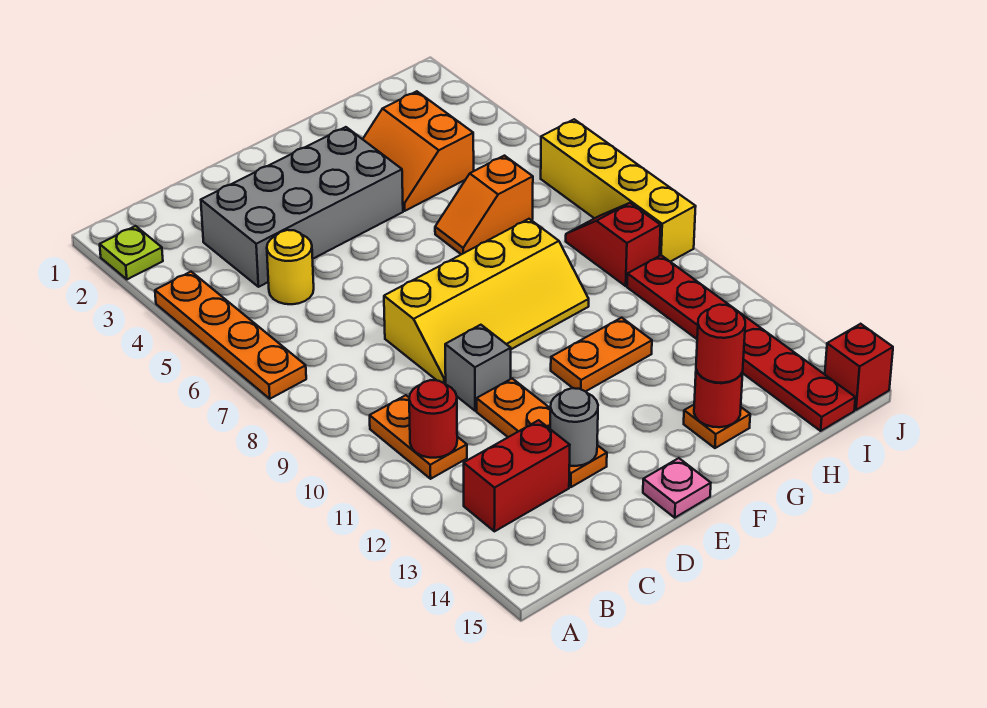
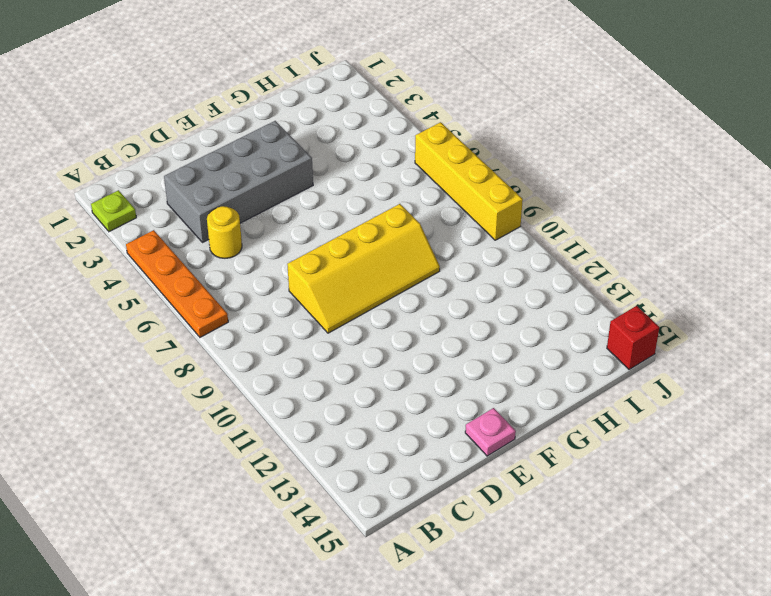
none -> orange plate B10:B11 level 1
none -> red brick B13:C13 level 1
none -> grey brick D10 level 1

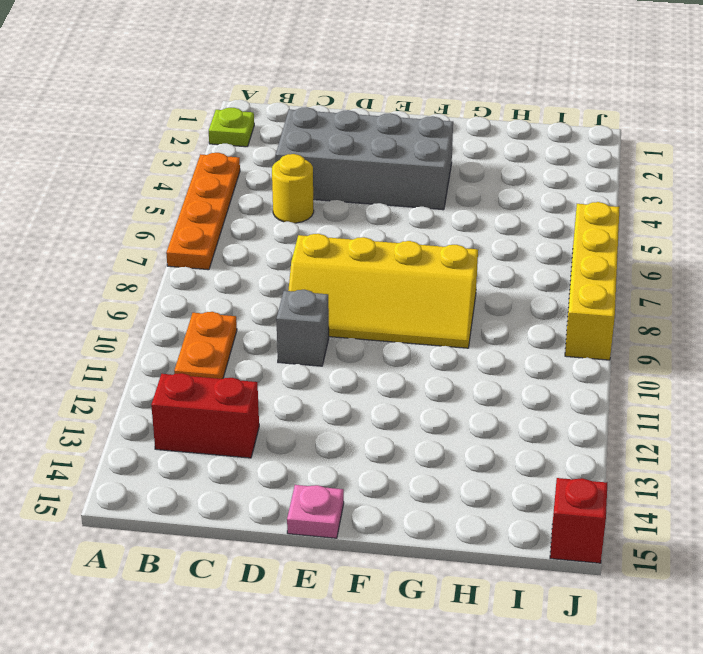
none -> orange plate D11:D13 level 1
none -> orange plate F11:G11 level 1
none -> orange slope G3:H4 level 1 top H

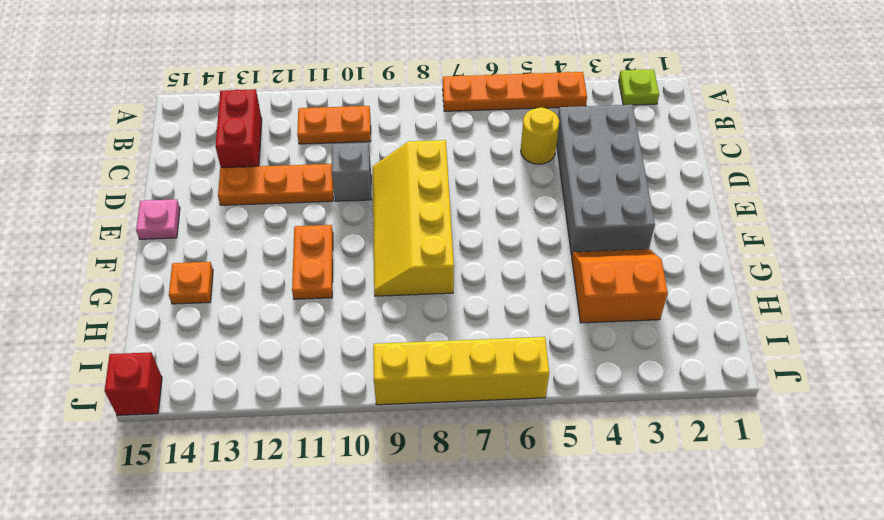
none -> orange slope G6:H6 level 1 top H
none -> red slope I8:I9 level 1 top 9
none -> red plate I10:I15 level 1

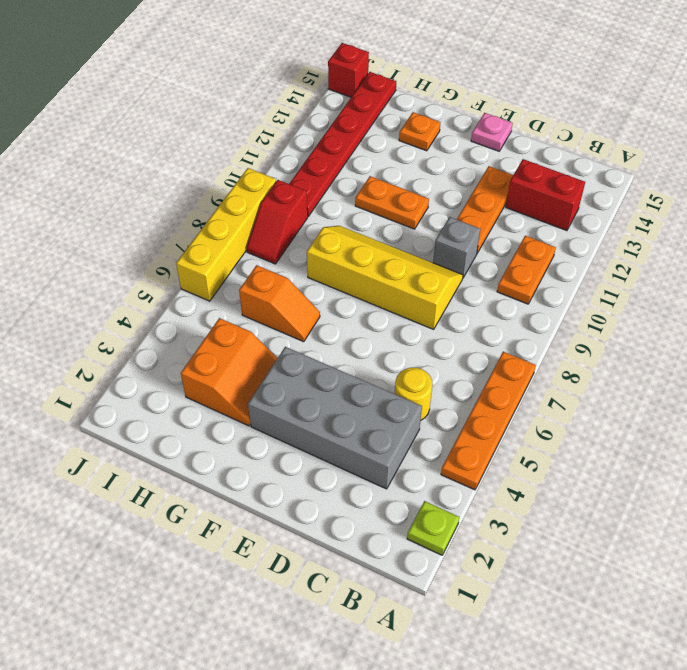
none -> red round brick B11 level 2
none -> grey round brick D13 level 2
none -> red round brick G14 level 2

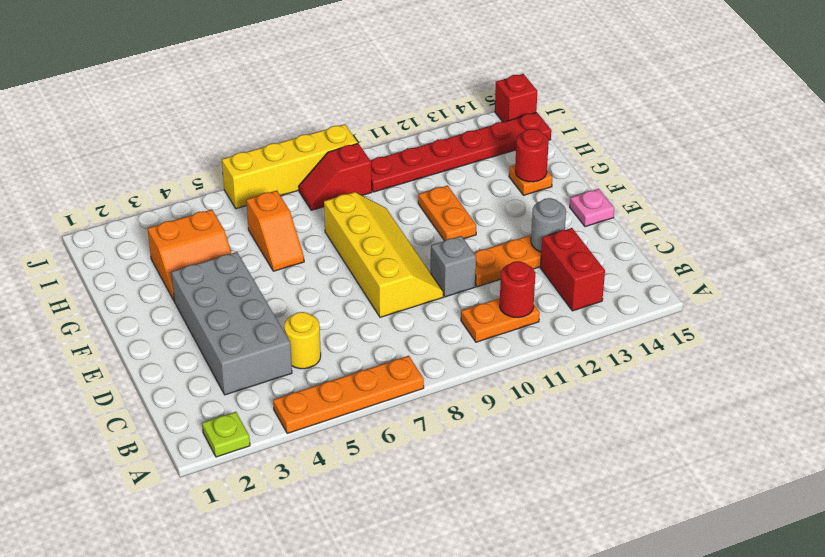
none -> red round brick G14 level 3

